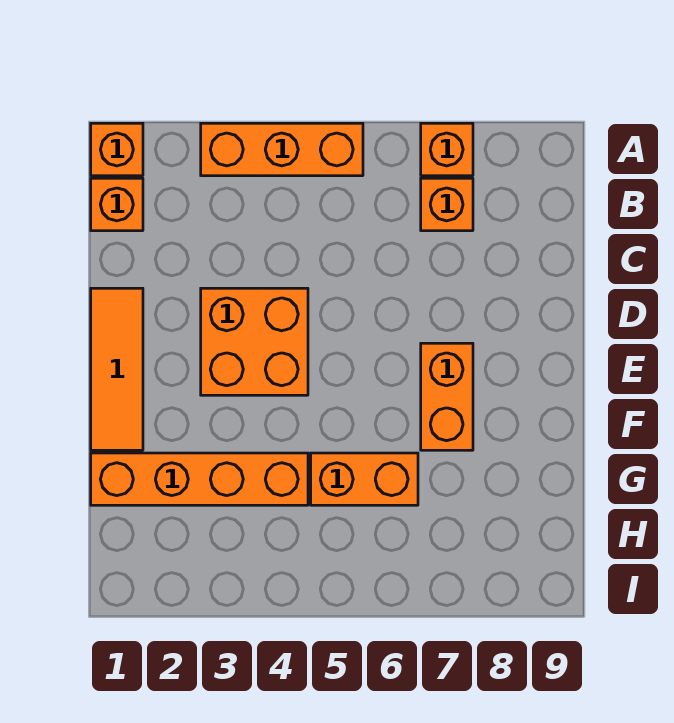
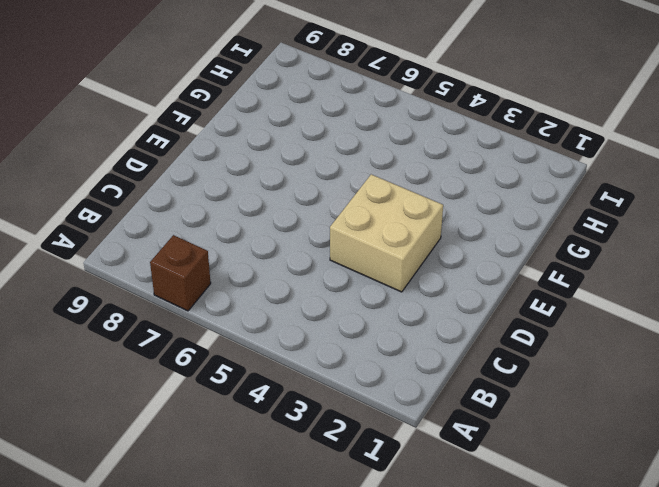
brown brick A7 level 1 -> orange brick A7 level 1
tan brick D3:E4 level 1 -> orange brick D3:E4 level 1
none -> orange brick A1 level 1
none -> orange brick A3:A5 level 1

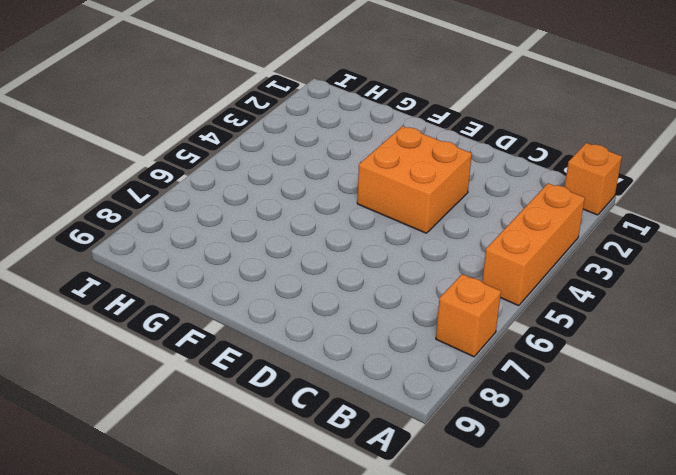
none -> orange brick B1 level 1
none -> orange brick B7 level 1

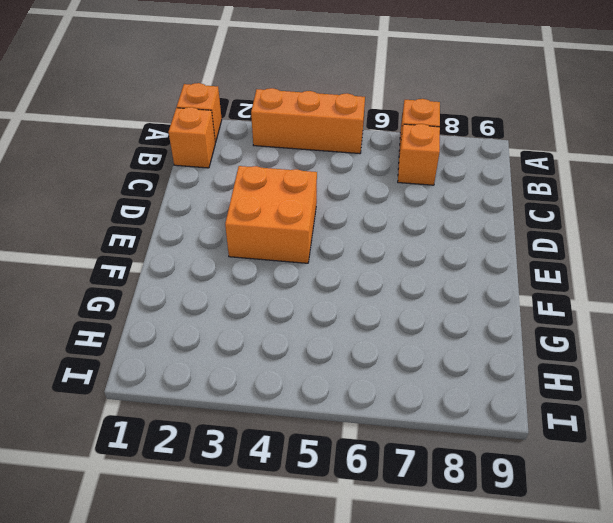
none -> orange tile D1:F1 level 1
none -> orange brick E7:F7 level 1

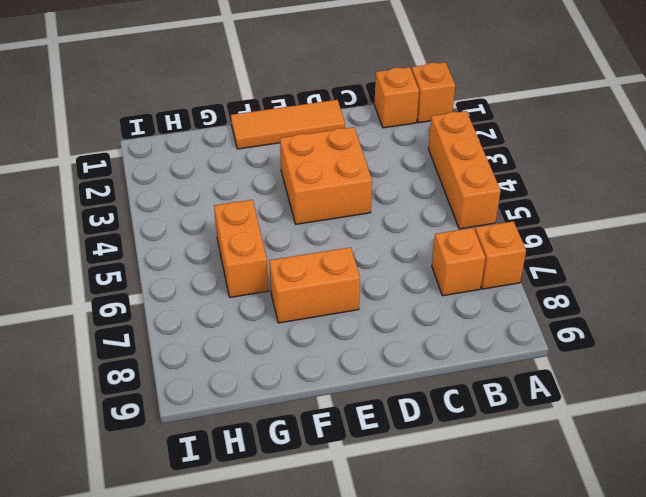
none -> orange brick G1:G4 level 1

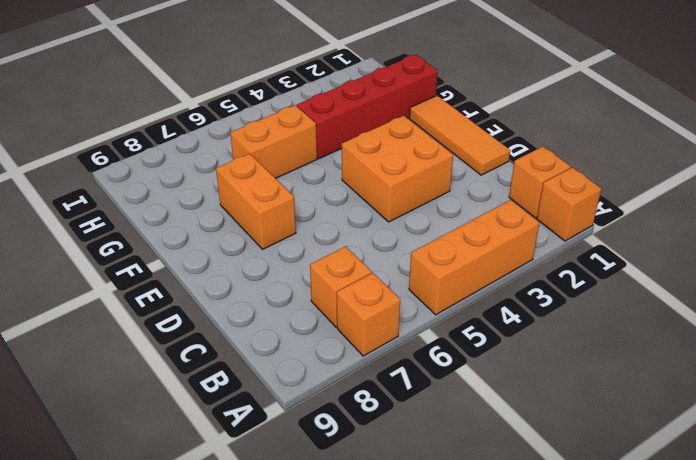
red brick G1:G4 level 1 -> orange brick G1:G4 level 1

